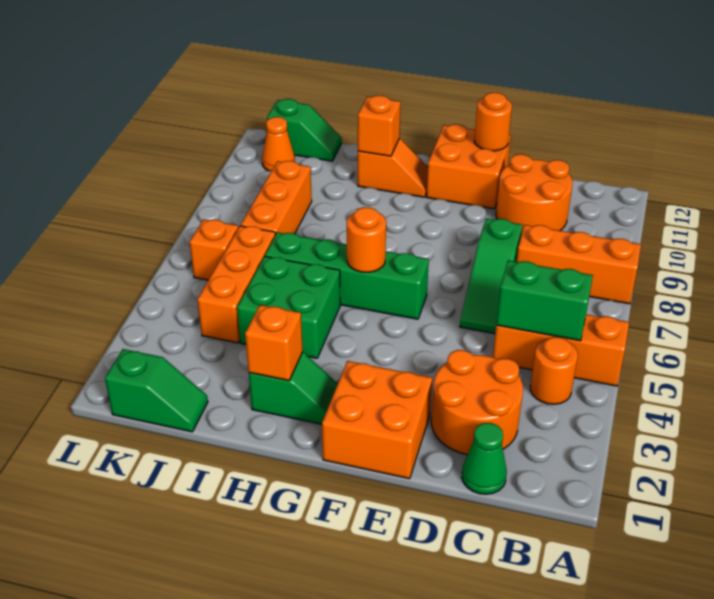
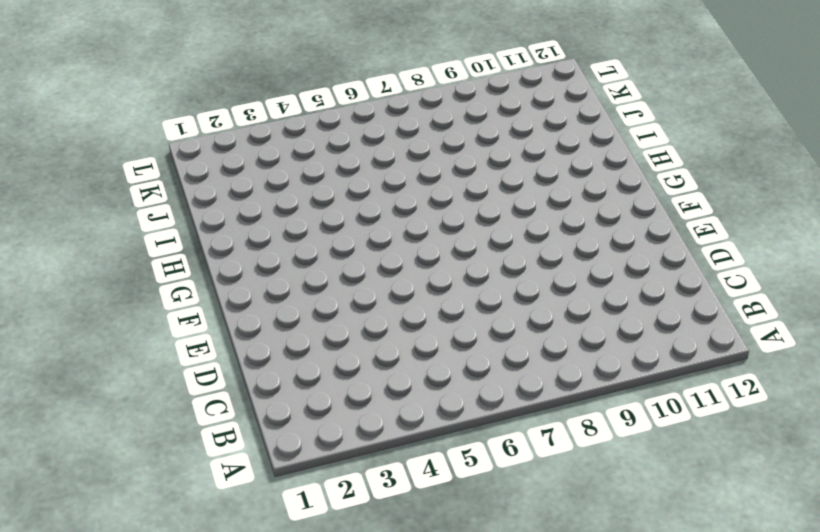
none -> orange brick A5:C5 level 1
none -> orange brick A8:C8 level 1
none -> orange round brick B4 level 1

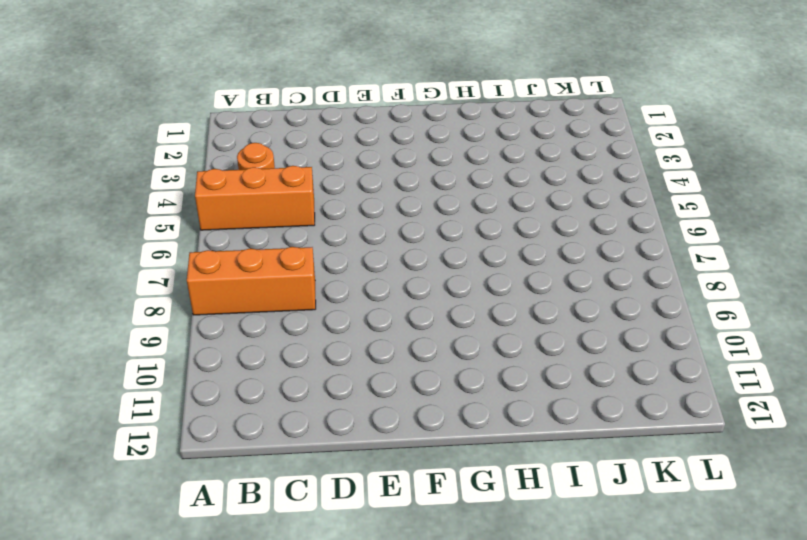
none -> green cone C1 level 1
none -> orange round brick C2:D3 level 1
none -> orange round brick C10:D11 level 1

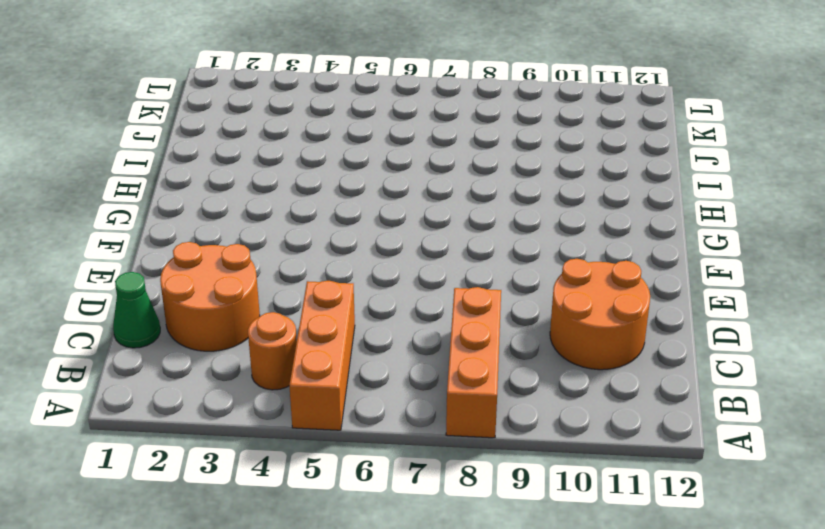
none -> green slope D6:D8 level 1 top 8
none -> orange brick E1:F2 level 1
none -> orange brick E11:F12 level 1

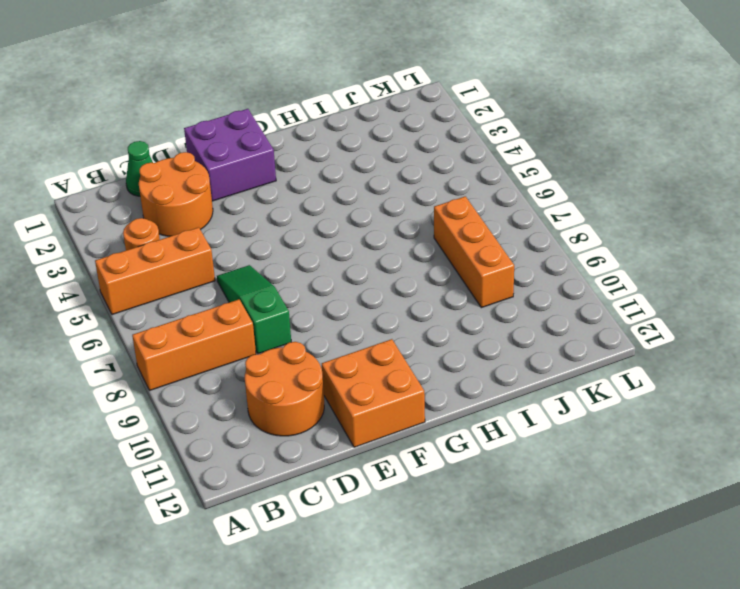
purple brick E1:F2 level 1 -> orange brick E1:F2 level 1
none -> green brick F6:I6 level 1
none -> green slope G2:H2 level 1 top H
none -> orange slope G11:H11 level 1 top H

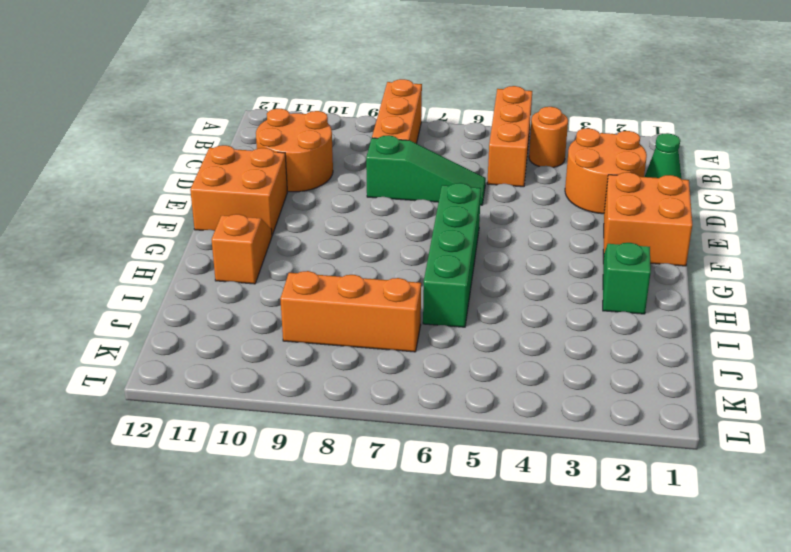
none -> green brick H4:I5 level 1
none -> green slope J1:K1 level 1 top K
none -> orange brick J4:J6 level 1

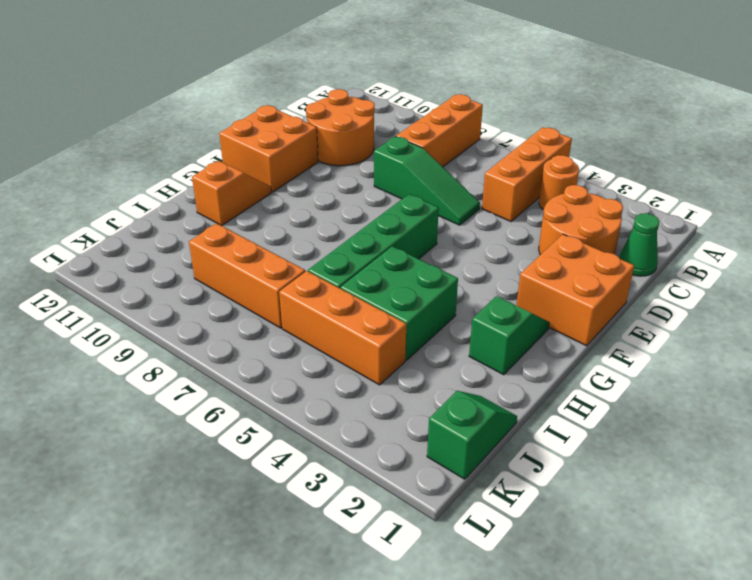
none -> green slope J12:K12 level 1 top K
none -> orange brick K6 level 1
none -> orange cone K11 level 1

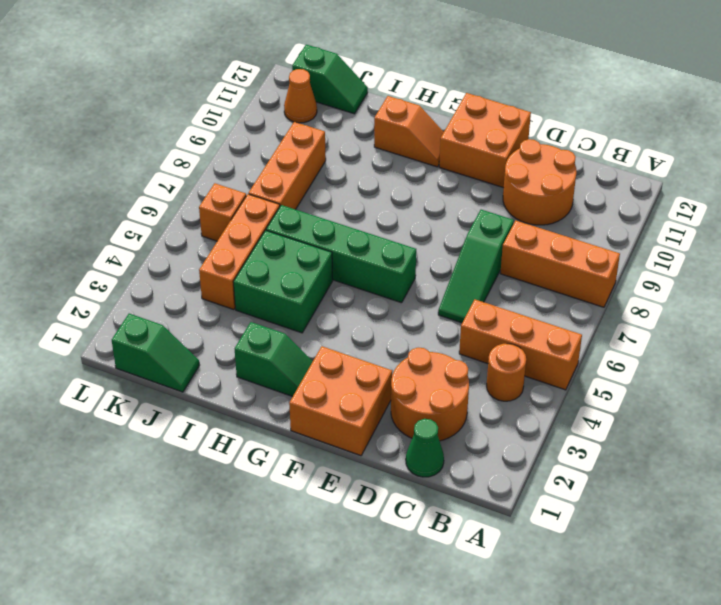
none -> green brick B5:C5 level 2
none -> orange round brick E12 level 2
none -> orange round brick G6 level 2

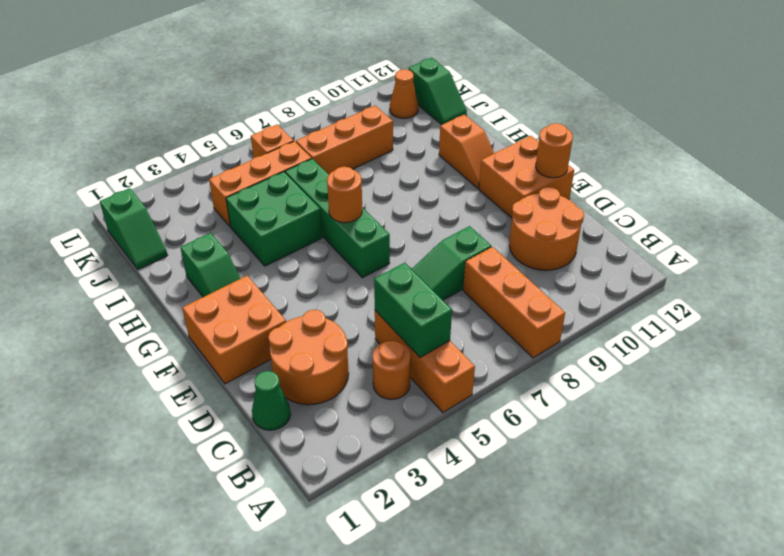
none -> orange brick H2 level 2
none -> orange brick H11 level 2

